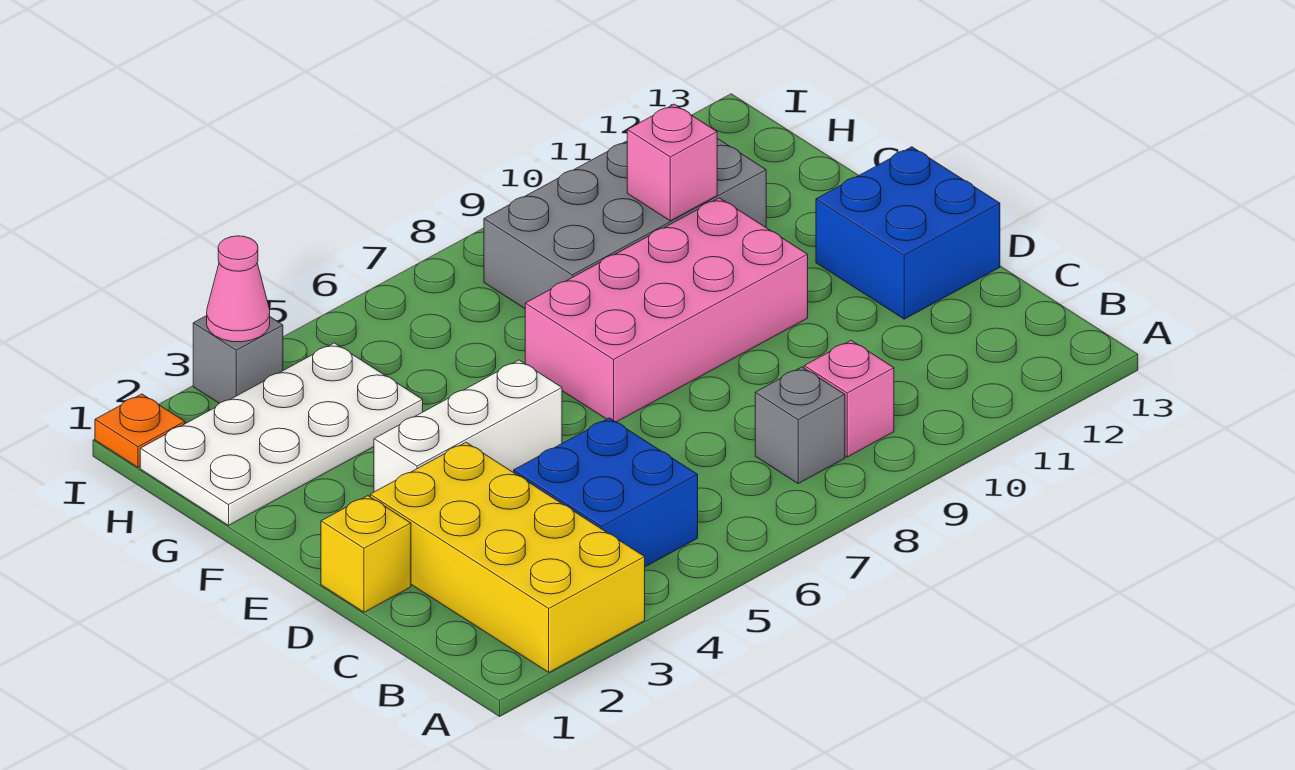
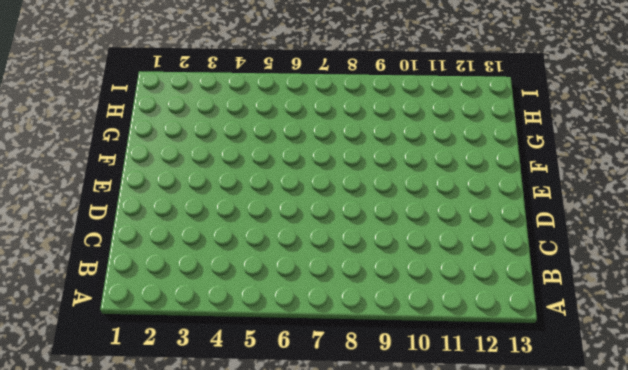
none -> yellow brick A2:D3 level 1
none -> blue brick B4:C5 level 1
none -> grey brick B8 level 1

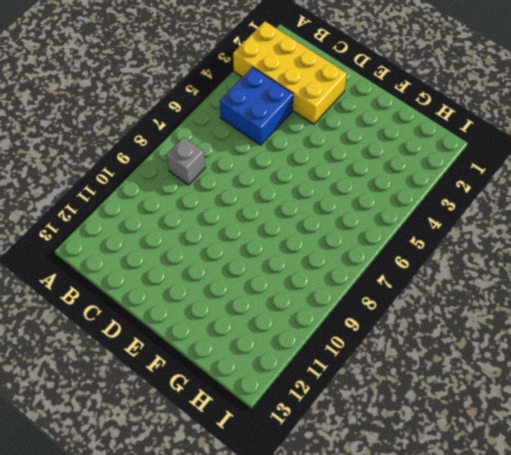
none -> pink brick B9 level 1
none -> yellow brick D1 level 1
none -> blue brick D12:E13 level 1

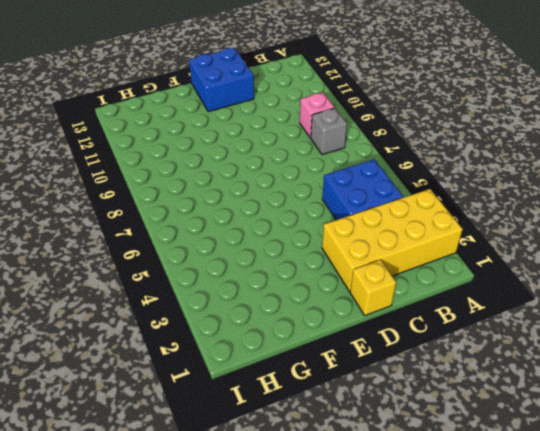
none -> white brick E3:E5 level 1
none -> pink brick E7:F10 level 1
none -> white plate G1:H4 level 1

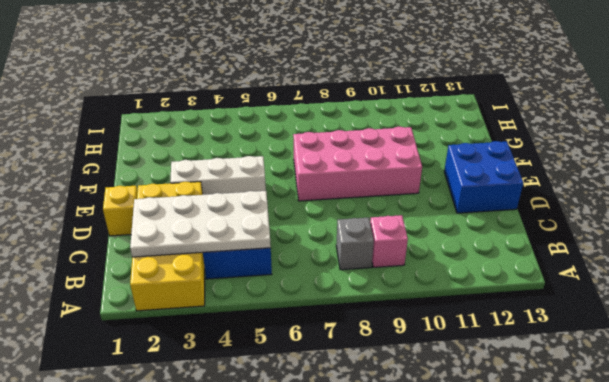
white plate B2:C5 level 2 -> white plate G1:H4 level 1
none -> grey brick G8:H11 level 1
none -> orange plate I1 level 1
none -> grey brick I3 level 1

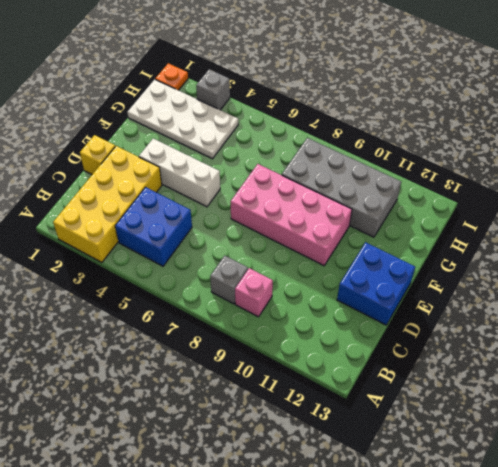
none -> pink brick G10 level 2
none -> pink cone I3 level 2

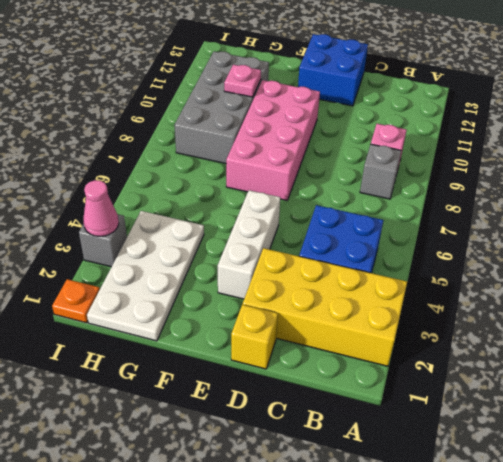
pink plate G10 level 2 -> pink brick G10 level 2

